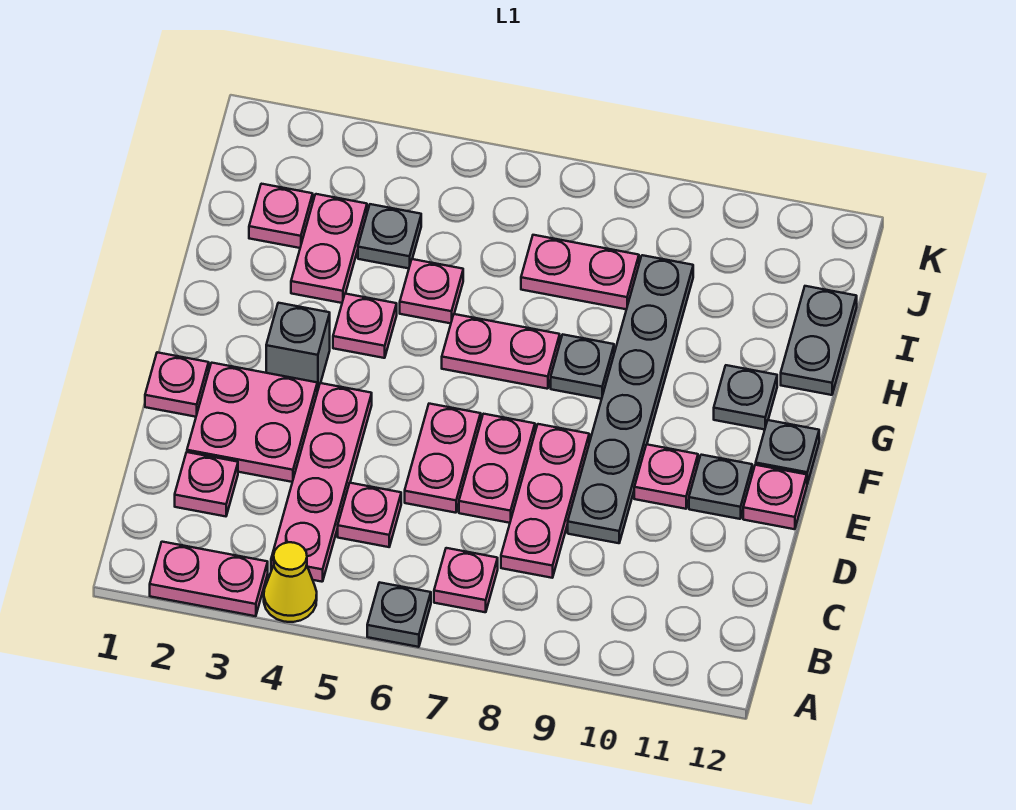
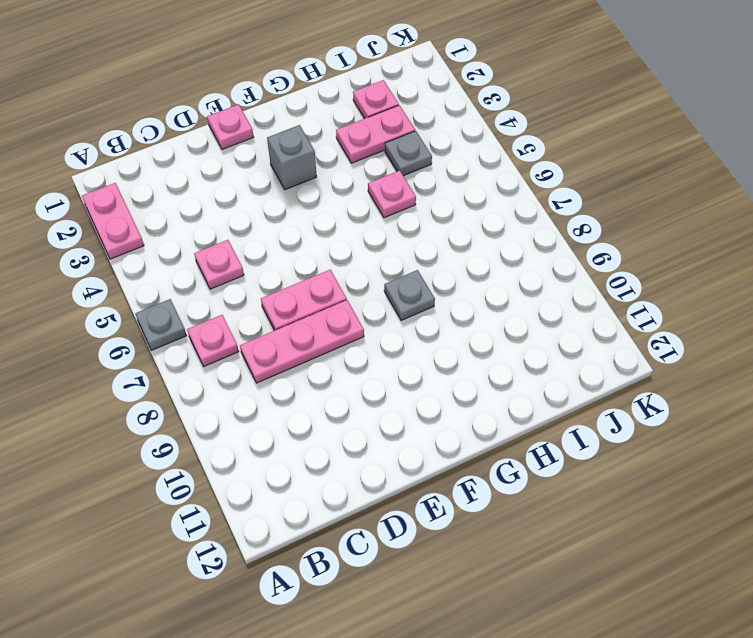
none -> yellow cone A4 level 1
none -> pink plate B4:E4 level 1
none -> pink plate C2 level 1

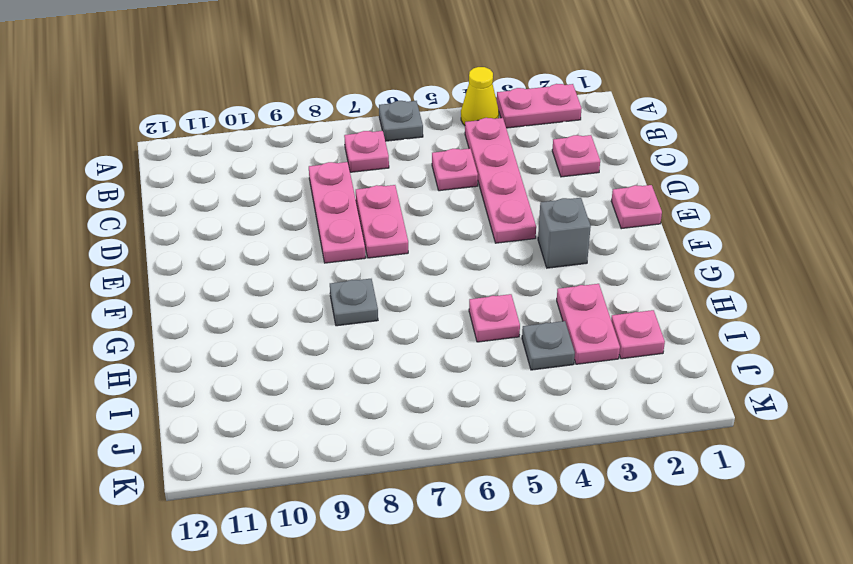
none -> pink plate D2:E3 level 1
none -> pink plate D6:E6 level 1
none -> grey plate D9:I9 level 1

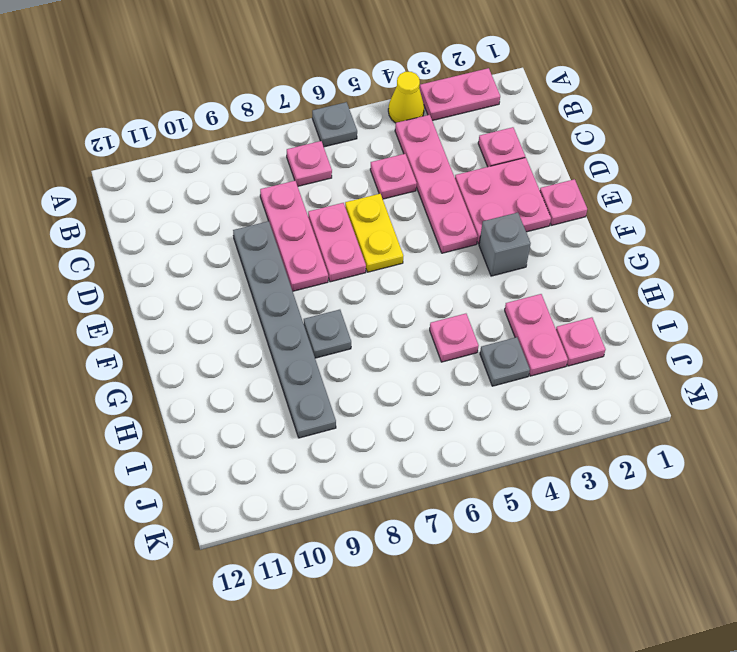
yellow plate D6:E6 level 1 -> pink plate D6:E6 level 1
none -> pink plate E10 level 1
none -> grey plate E11 level 1
none -> pink plate E12 level 1

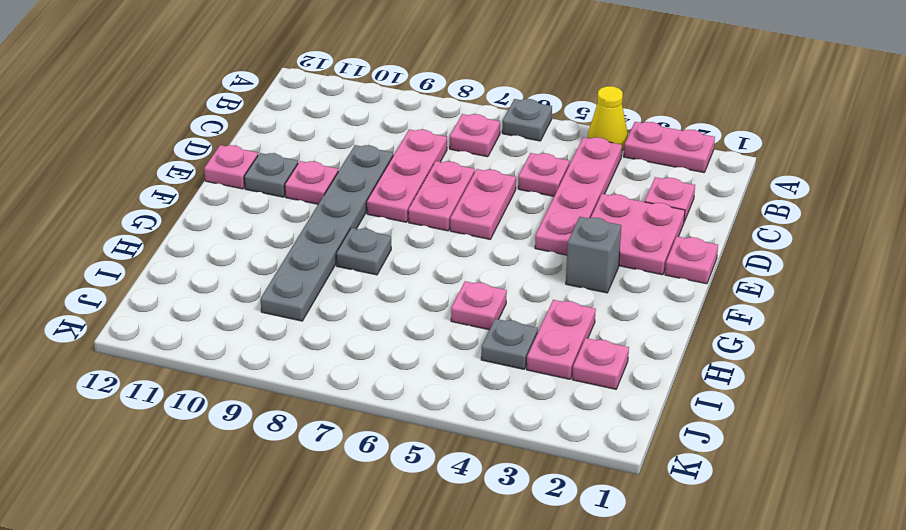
none -> grey plate F12 level 1
none -> pink plate G4 level 1
none -> pink plate G6:G7 level 1

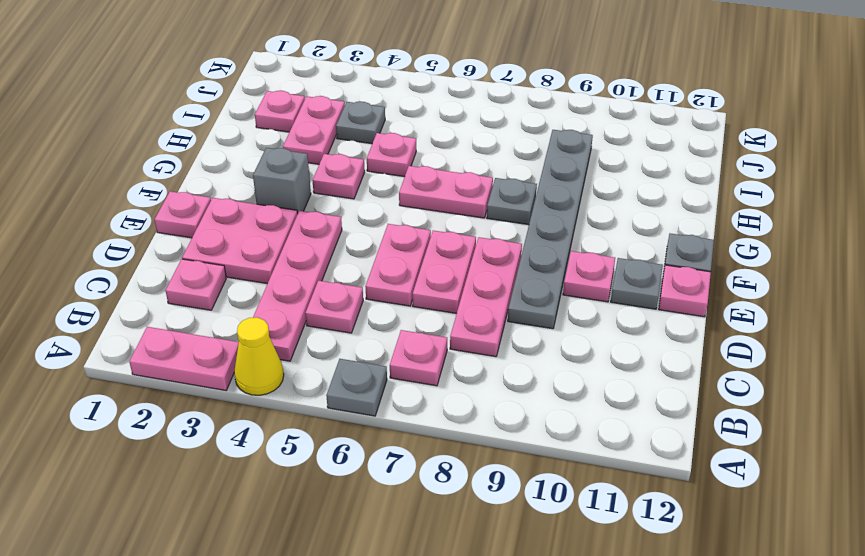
none -> grey plate G11 level 1
none -> grey plate H12:I12 level 1
none -> pink plate I7:I8 level 1

